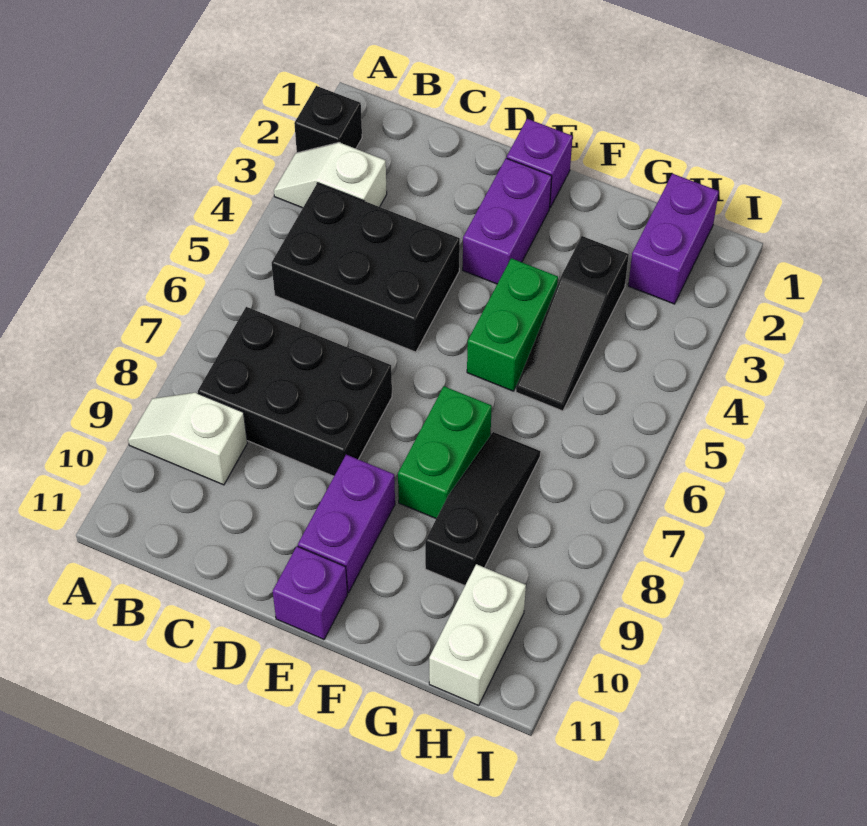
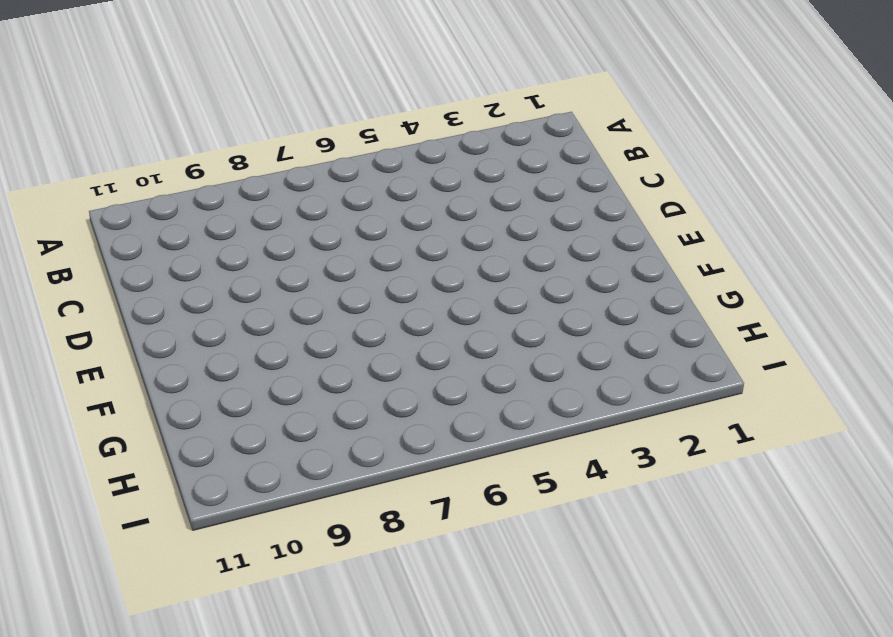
none -> black brick A2 level 1
none -> white slope A3:B3 level 1 top B
none -> white slope A9:B9 level 1 top B

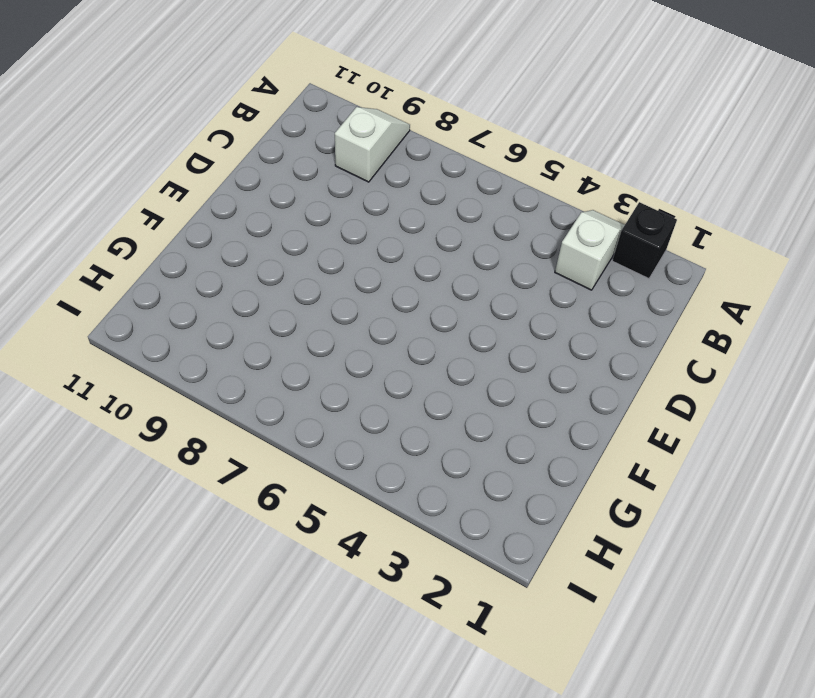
none -> black brick B4:D5 level 1
none -> black brick B7:D8 level 1
none -> purple brick E1 level 1

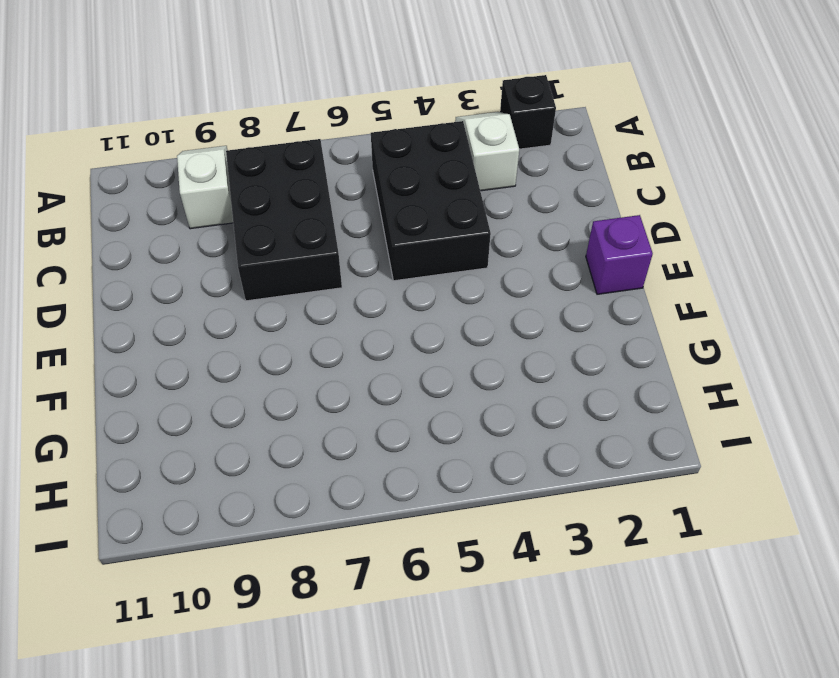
none -> purple brick E2:E3 level 1
none -> purple brick E9:E10 level 1
none -> purple brick E11 level 1

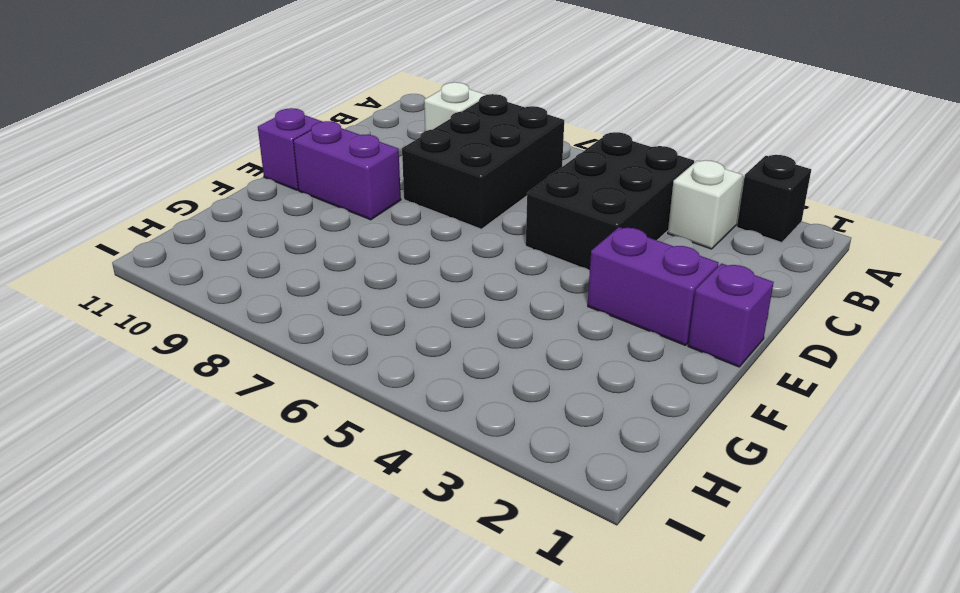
none -> green brick F4:F5 level 1
none -> green brick F7:F8 level 1
none -> black slope G3:G5 level 1 top 3

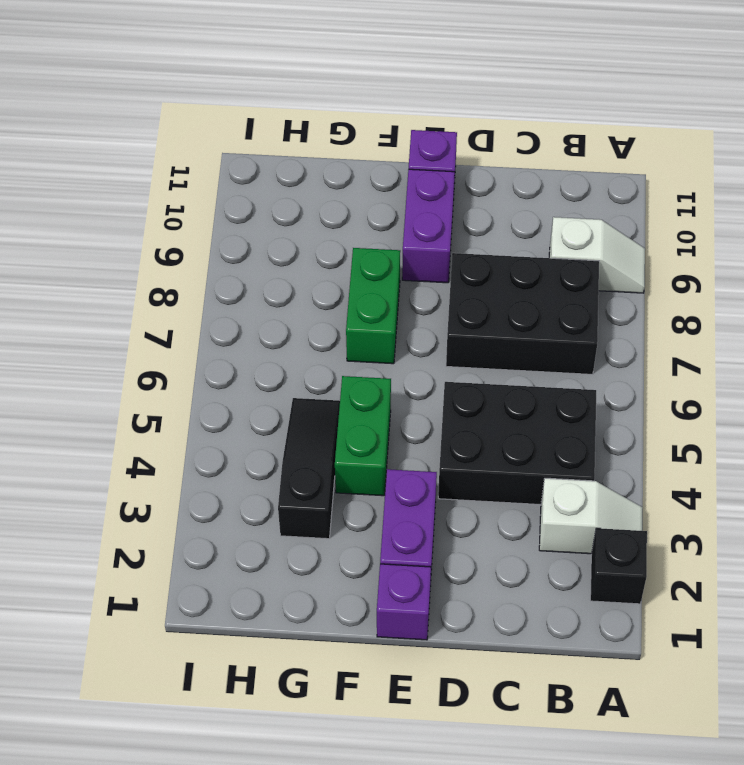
none -> black slope G7:G9 level 1 top 9
none -> purple brick H1:H2 level 1
none -> white brick H10:H11 level 1

